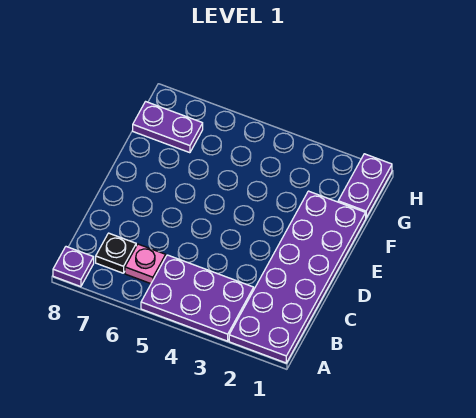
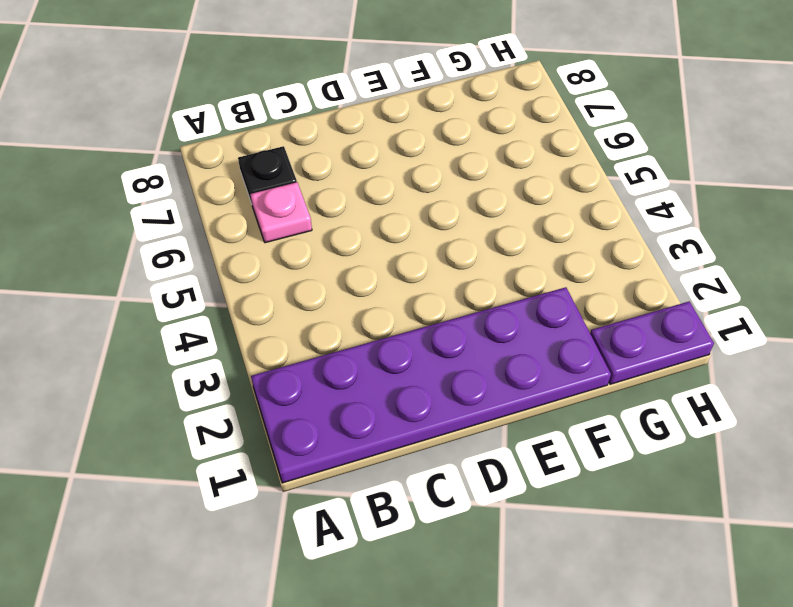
none -> purple plate A3:B5 level 1
none -> purple plate A8 level 1

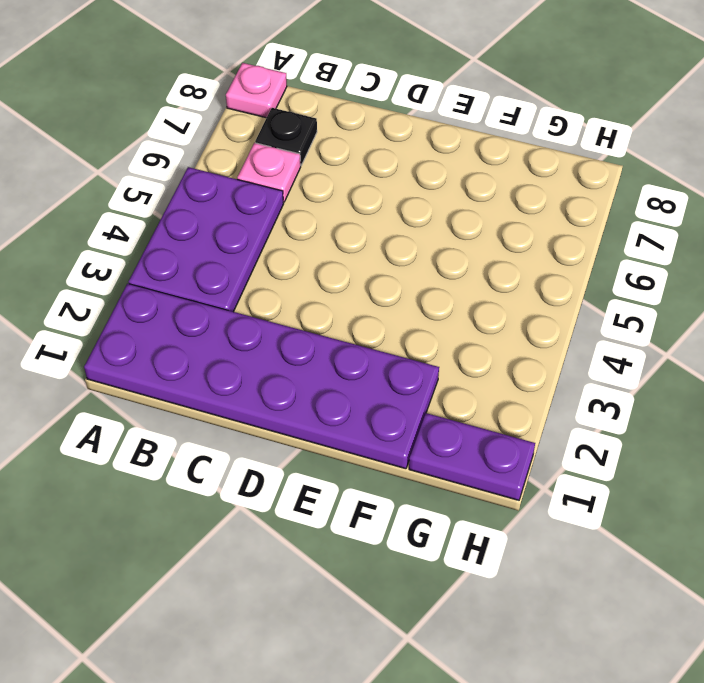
pink plate A8 level 1 -> purple plate A8 level 1
none -> purple plate G7:G8 level 1

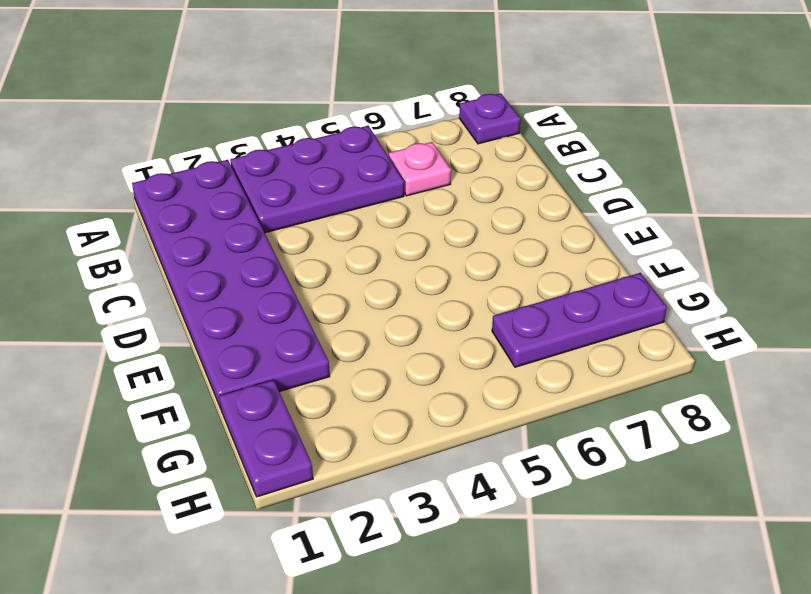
purple plate G6:G8 level 1 -> purple plate G7:G8 level 1
none -> black plate B7 level 1

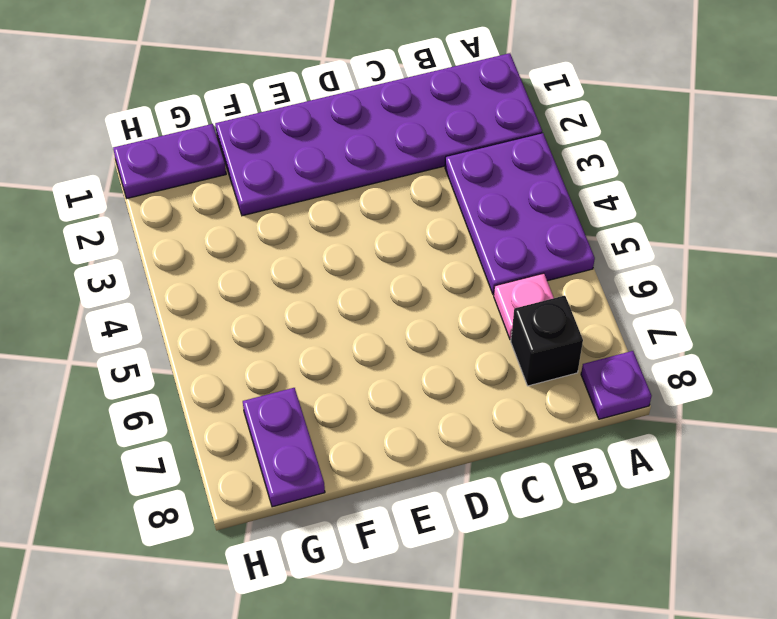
black brick B7 level 1 -> black plate B7 level 1

